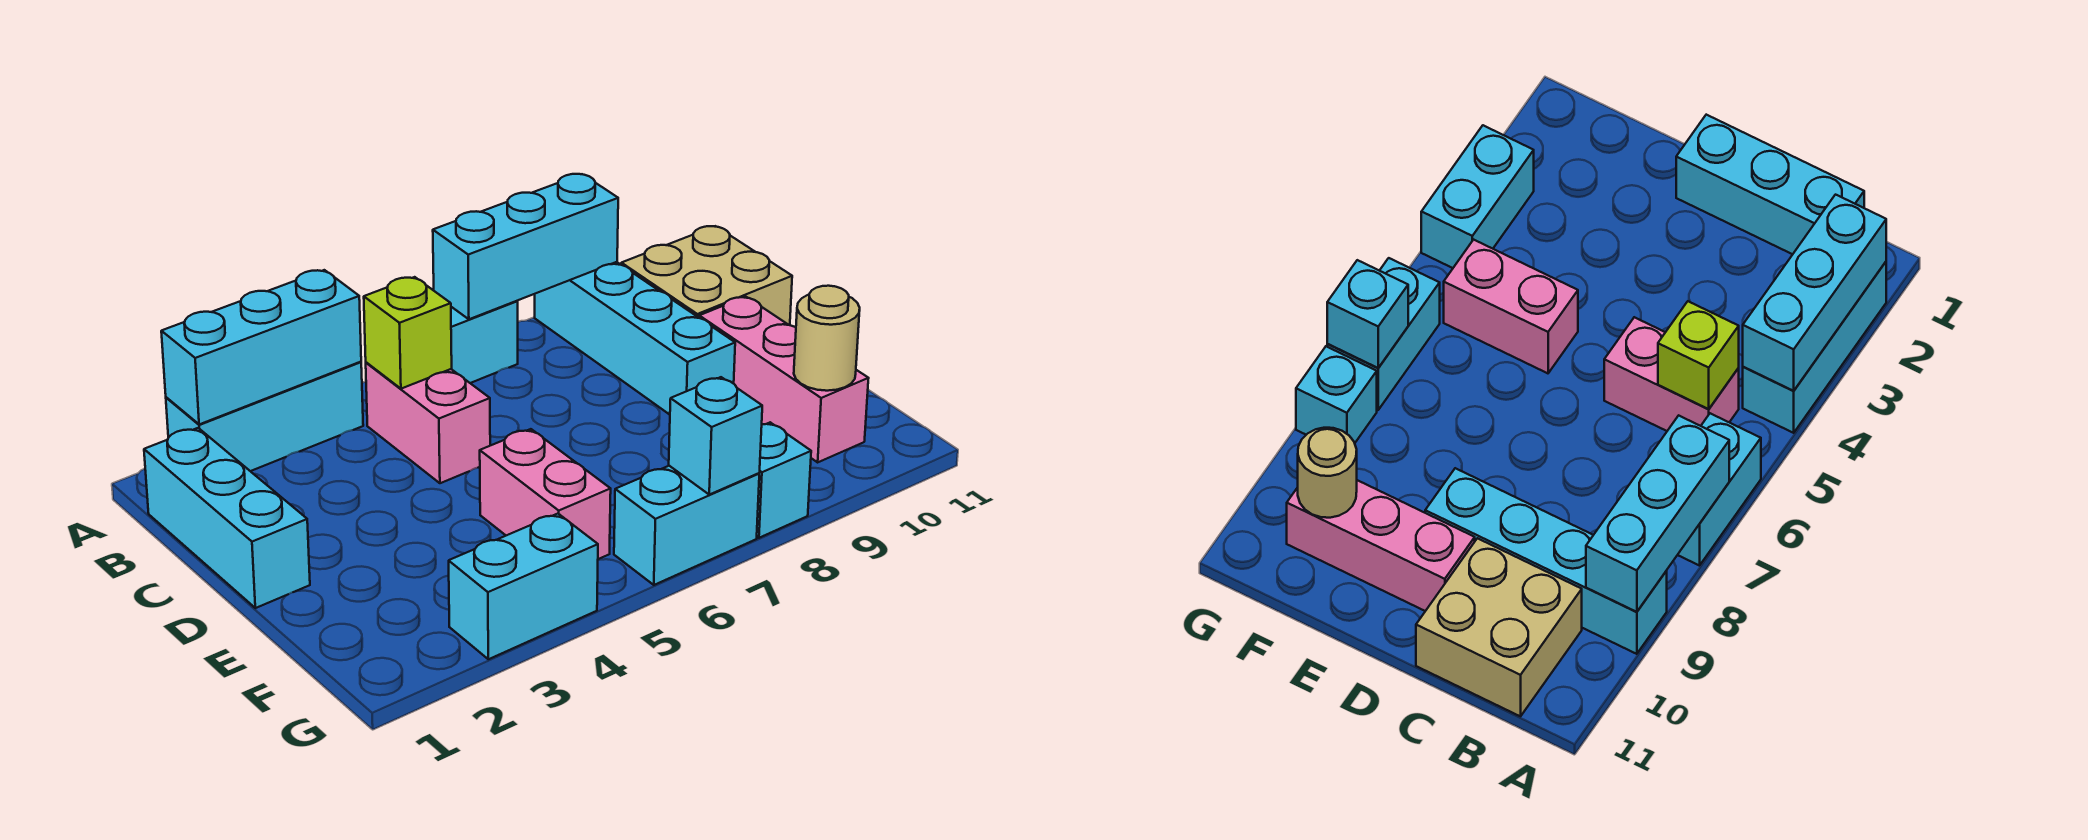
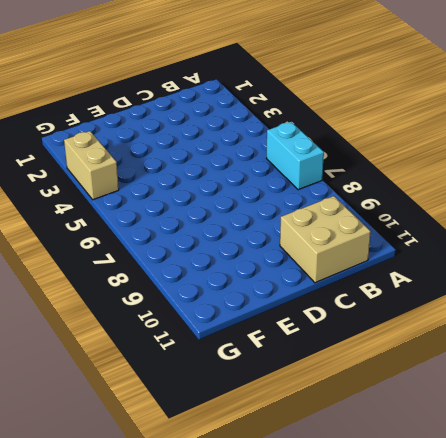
tan brick G3:G4 level 1 -> cyan brick G3:G4 level 1
none -> cyan brick A2:A4 level 1
none -> cyan brick A9:D9 level 1
none -> cyan brick B1:D1 level 1

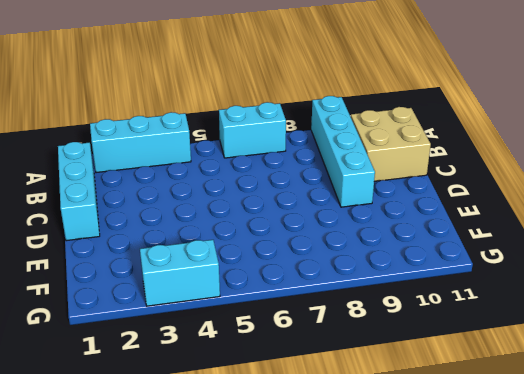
none -> pink brick B5:C5 level 1
none -> pink brick D10:F10 level 1
none -> pink brick E5:F5 level 1

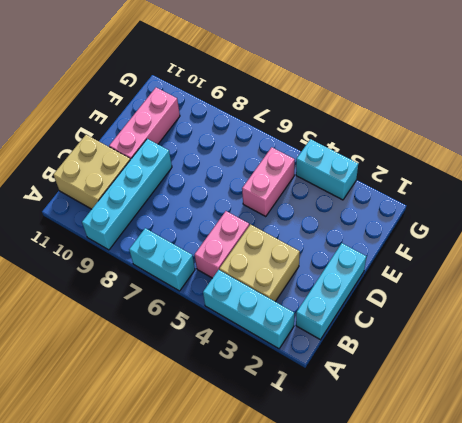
tan brick B3:C4 level 1 -> none
none -> cyan brick G6:G7 level 1
none -> cyan brick G8 level 1
none -> cyan brick A2:A4 level 2

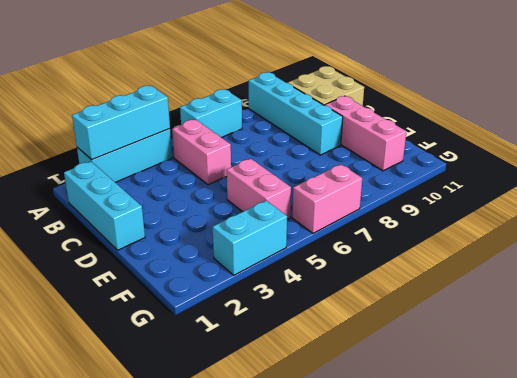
pink brick G6:G7 level 1 -> cyan brick G6:G7 level 1
none -> cyan brick G8 level 1
none -> cyan brick A7:A9 level 2
none -> lime brick B5 level 2

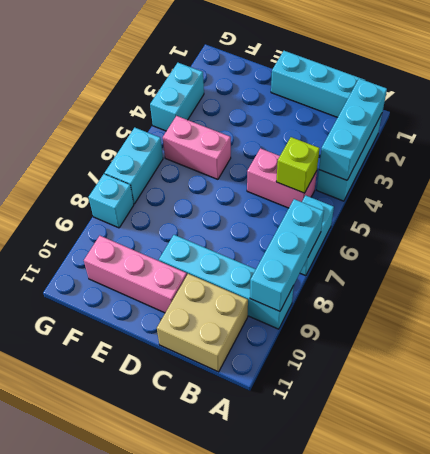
none -> tan round brick F10 level 2
none -> cyan brick G7 level 2

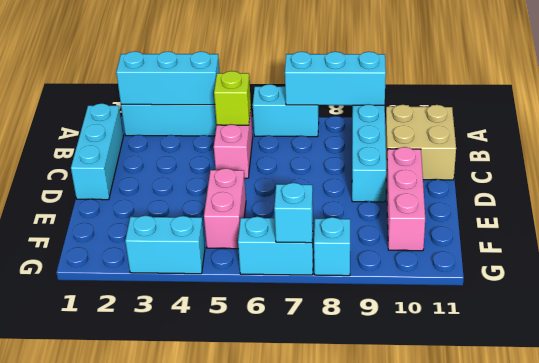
none -> tan round brick F10 level 2

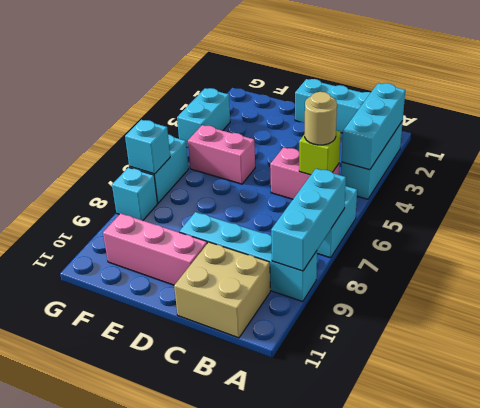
tan round brick B5 level 3 -> tan round brick F10 level 2

